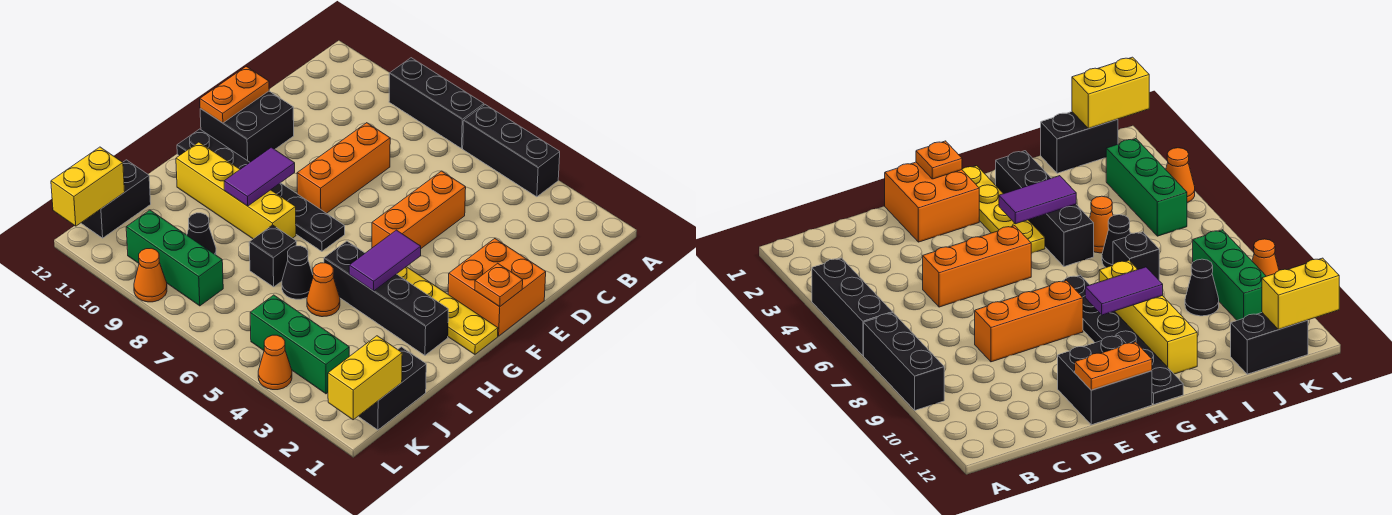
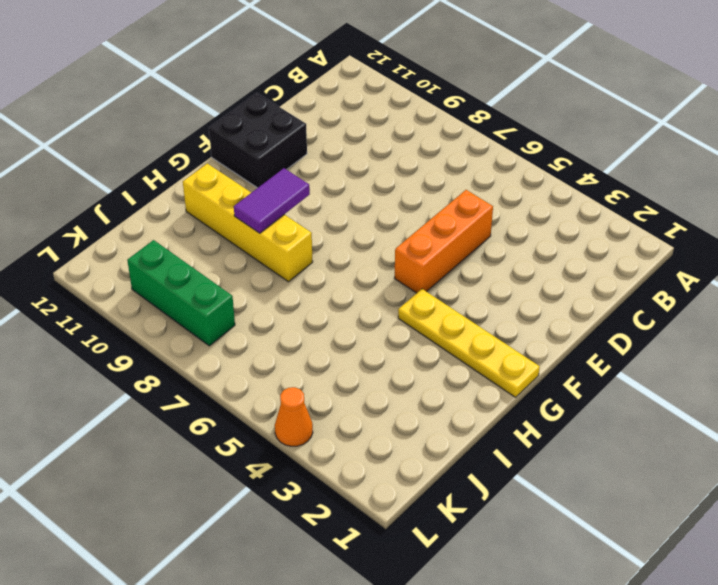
none -> black brick A4:A6 level 1
none -> black brick A7:A9 level 1
none -> orange brick D8:F8 level 1

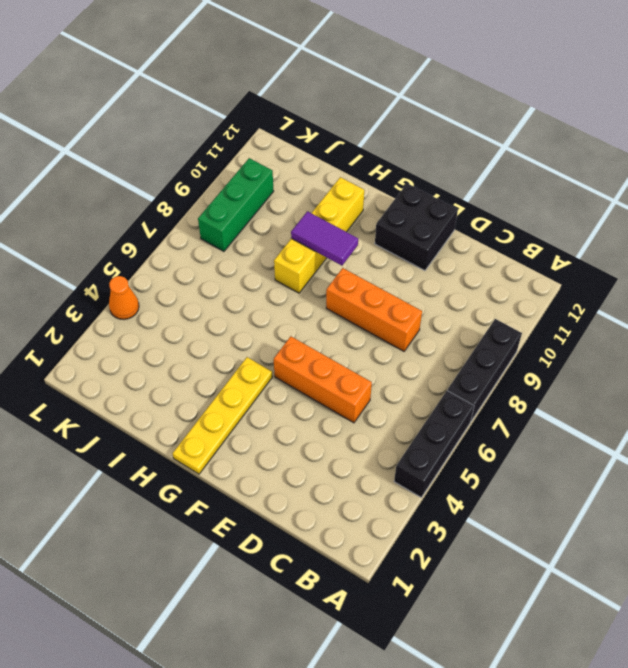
none -> orange brick E1:F2 level 1
none -> black plate G7:G12 level 1
none -> black brick H2:H5 level 1

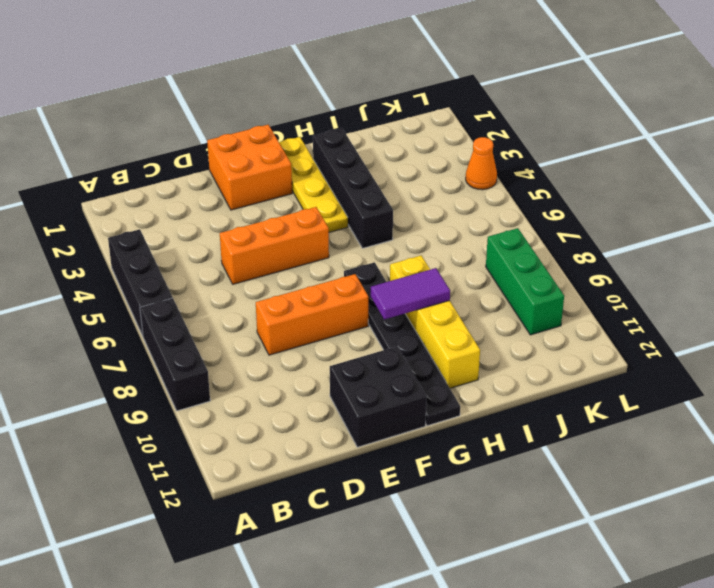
none -> orange cone I5 level 1
none -> black cone I6 level 1
none -> black brick I7 level 1

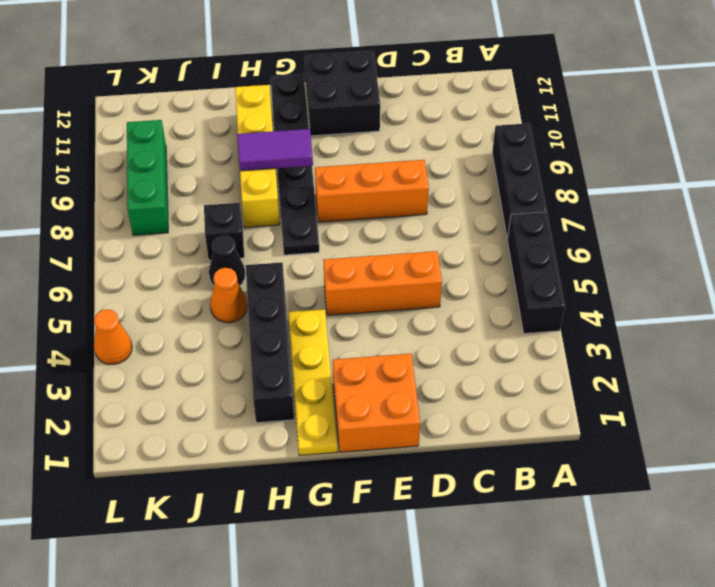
none -> black brick J1:K1 level 1
none -> black cone J9 level 1
none -> black brick J12:K12 level 1

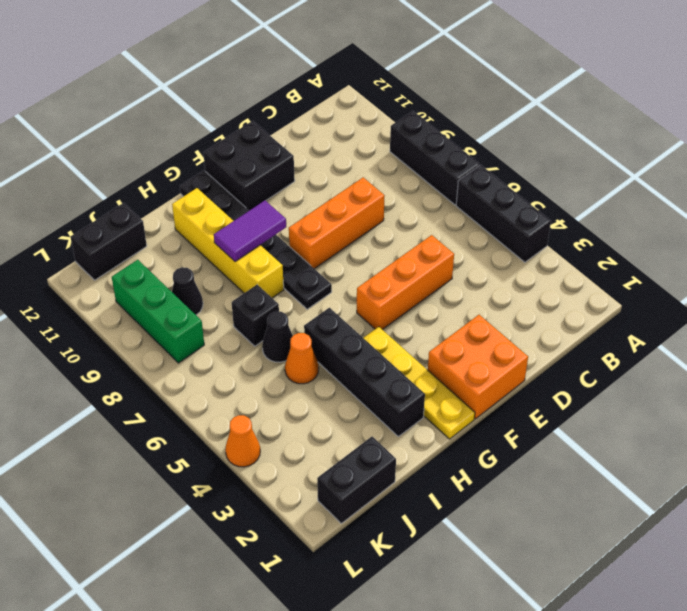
none -> green brick K3:K5 level 1
none -> orange cone L9 level 1
none -> orange plate E12:F12 level 2

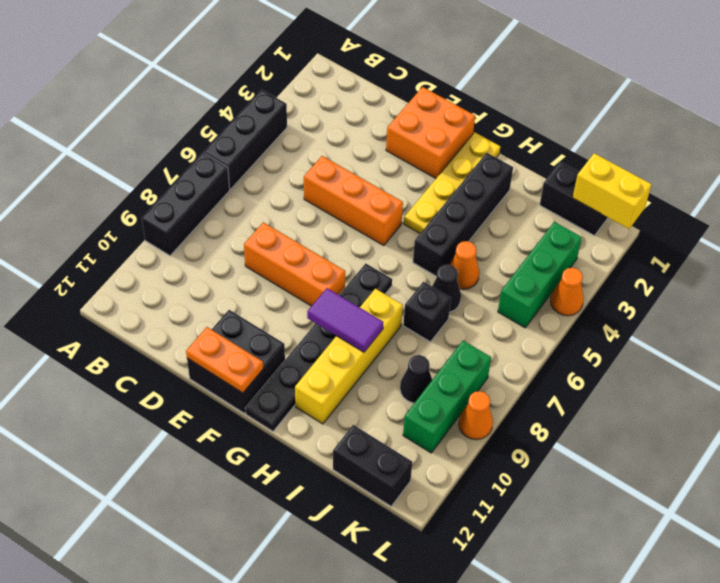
none -> orange plate F1 level 2
none -> purple tile G4:H4 level 2
none -> yellow brick K12:L12 level 2

